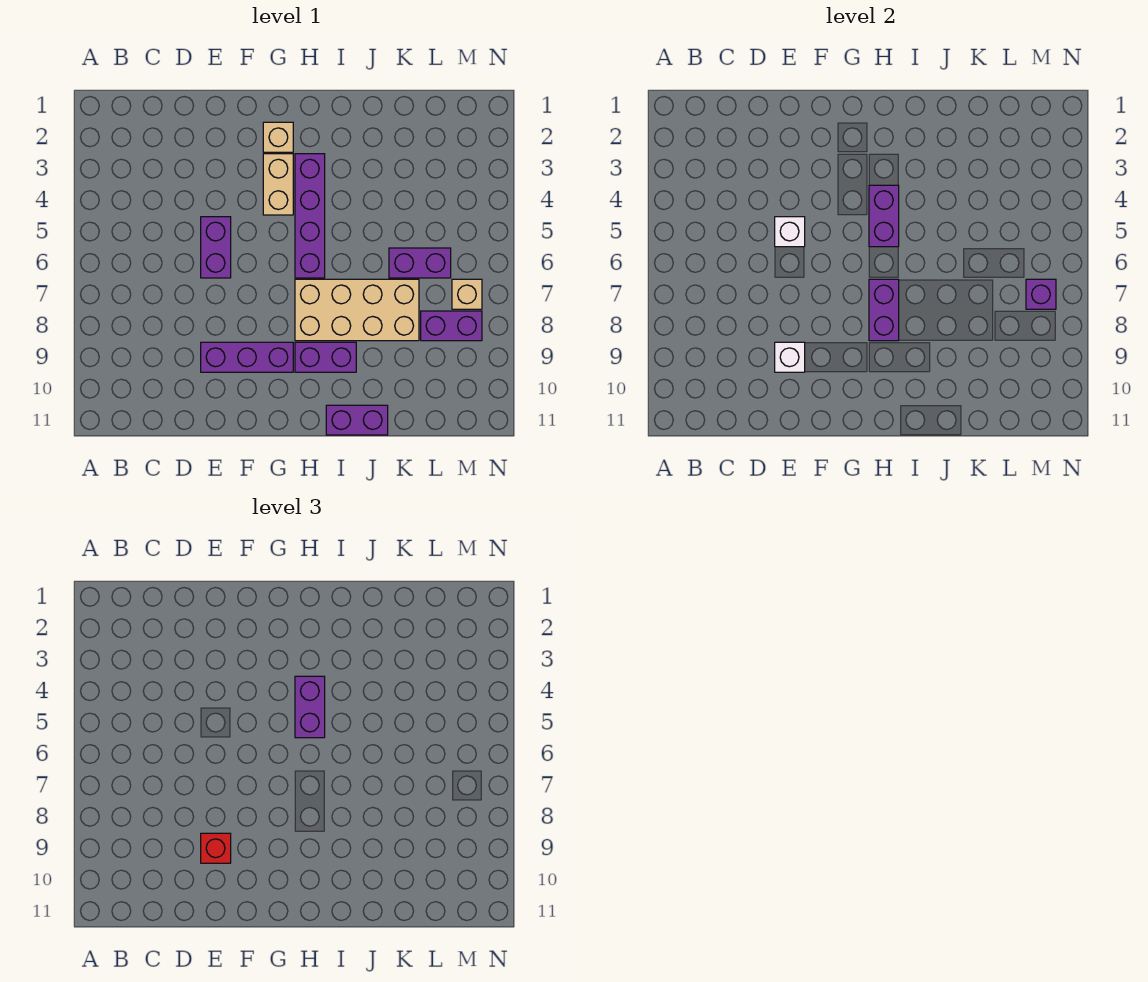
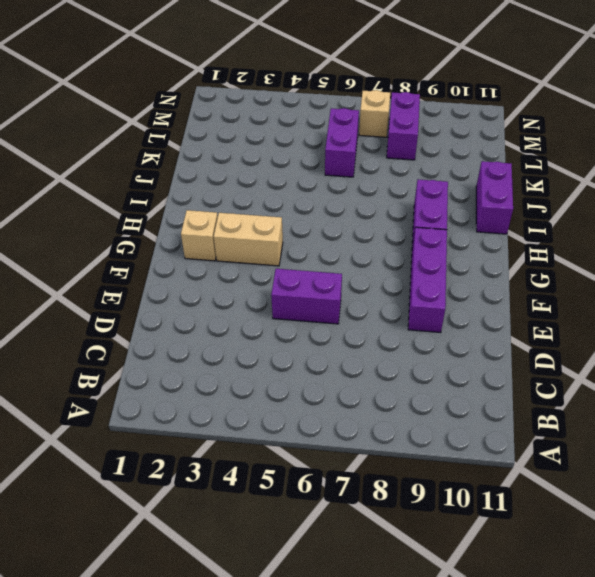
none -> purple brick H3:H6 level 1
none -> tan brick H7:K8 level 1
none -> white brick E5 level 2

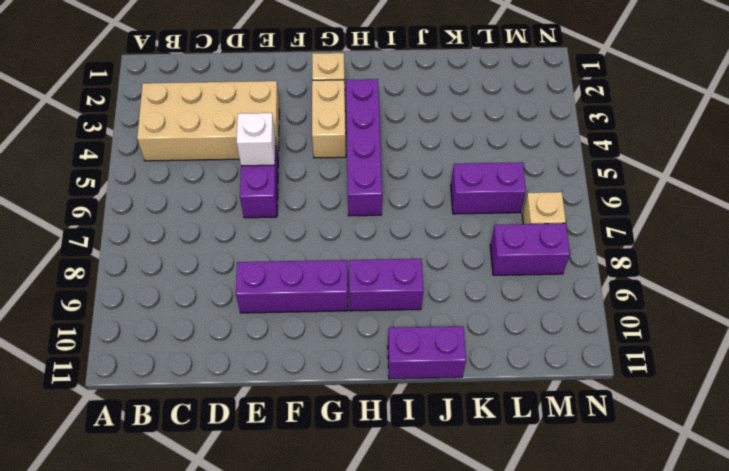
tan brick B3:E4 level 1 -> tan brick H7:K8 level 1
none -> white brick E9 level 2
none -> purple brick H4:H5 level 2
none -> purple brick H7:H8 level 2

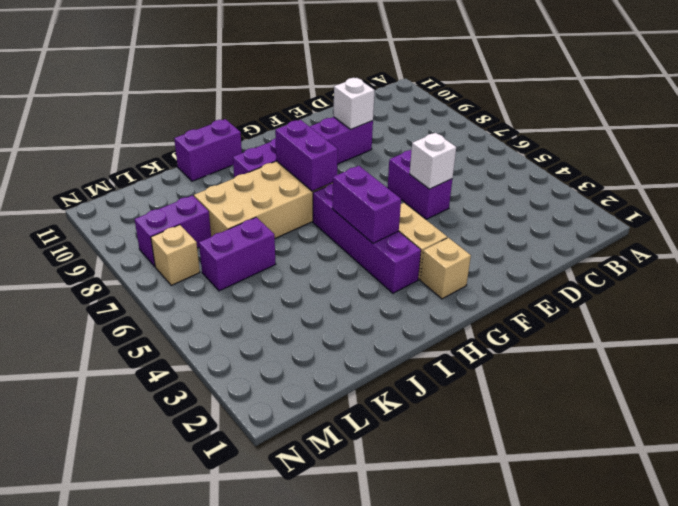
none -> purple brick M7 level 2
none -> red brick E9 level 3
none -> purple brick H4:H5 level 3

